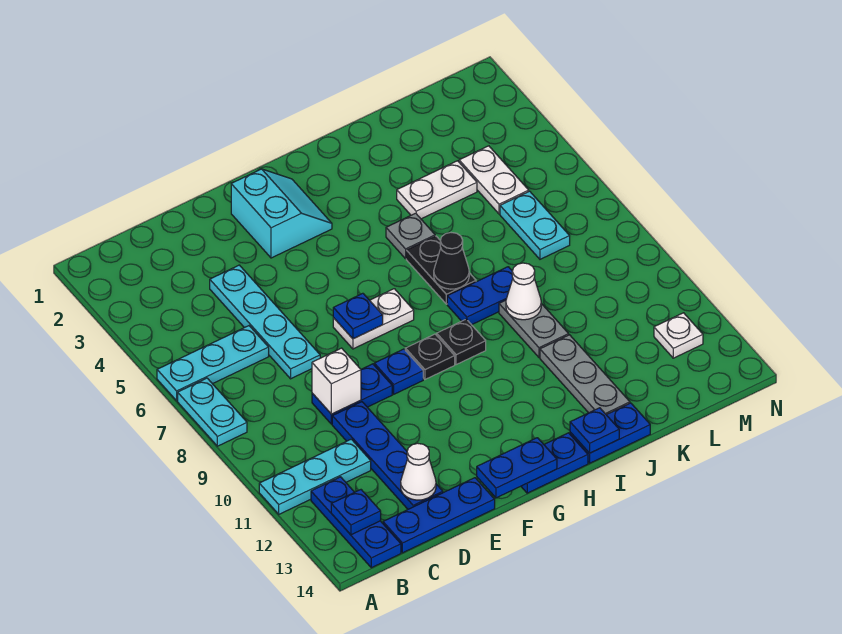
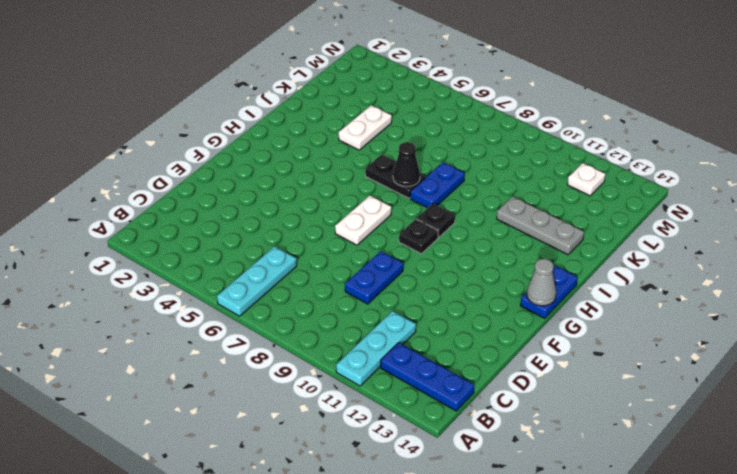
grey cone G14 level 2 -> blue plate F14:G14 level 2
none -> cyan plate A7:A8 level 1
none -> blue plate C14:E14 level 1
none -> cyan plate D4:D7 level 1
none -> blue plate D10:D13 level 1

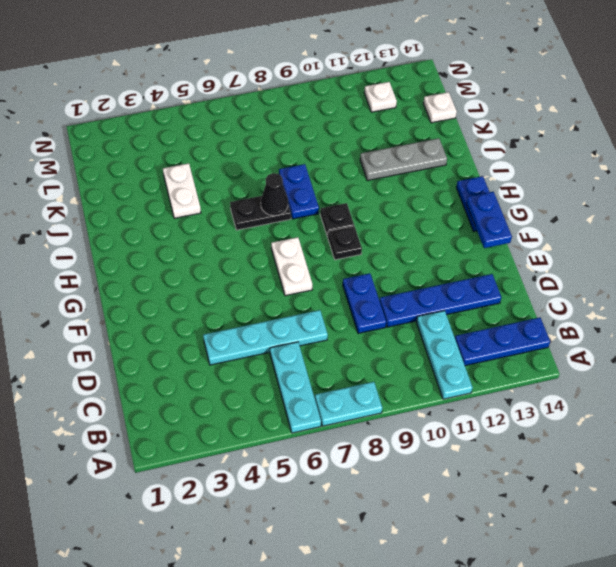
white plate L14 level 1 -> none
none -> blue plate C14:E14 level 1
none -> cyan slope F2:G3 level 1 top F
none -> blue plate F9 level 1
none -> grey plate I5 level 1

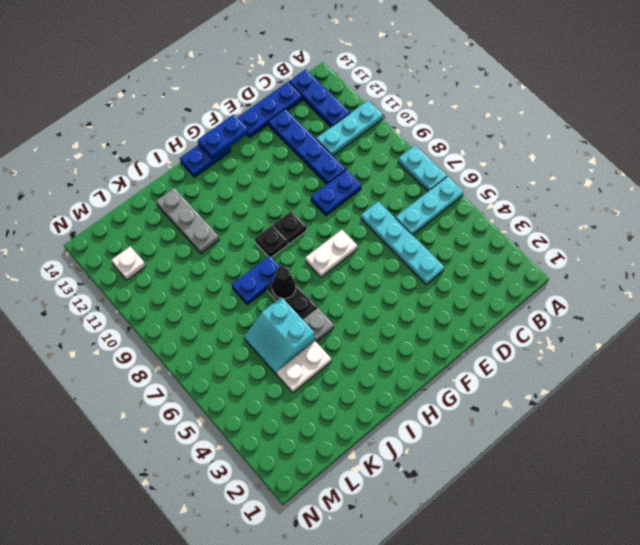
cyan slope J5:K6 level 1 top J -> cyan slope F2:G3 level 1 top F
none -> blue plate F9 level 1
none -> blue plate I14:J14 level 1
none -> grey plate J9:J10 level 1
none -> white plate L4:L5 level 1

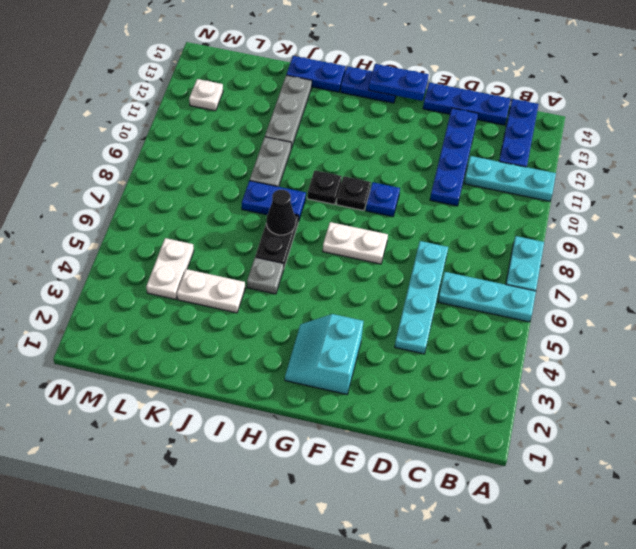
none -> blue plate D9:E9 level 1
none -> cyan plate L6:L7 level 1
none -> blue plate B13 level 2
none -> white brick D9 level 2

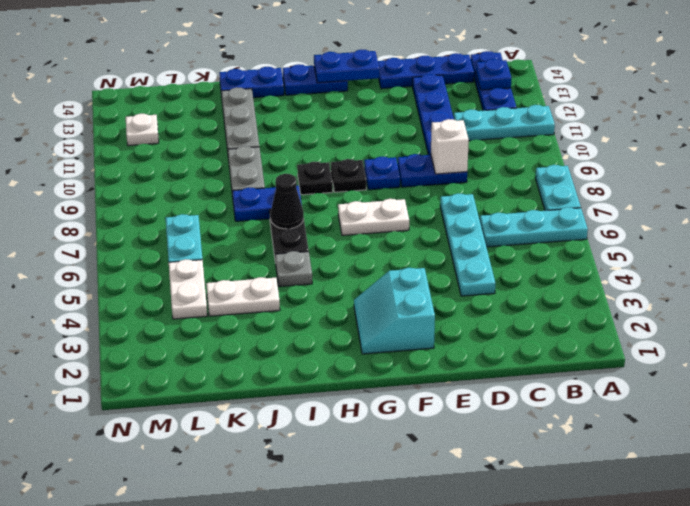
none -> white cone D13 level 2
none -> blue plate F7 level 2
none -> blue plate I14 level 2
none -> white cone J9 level 2

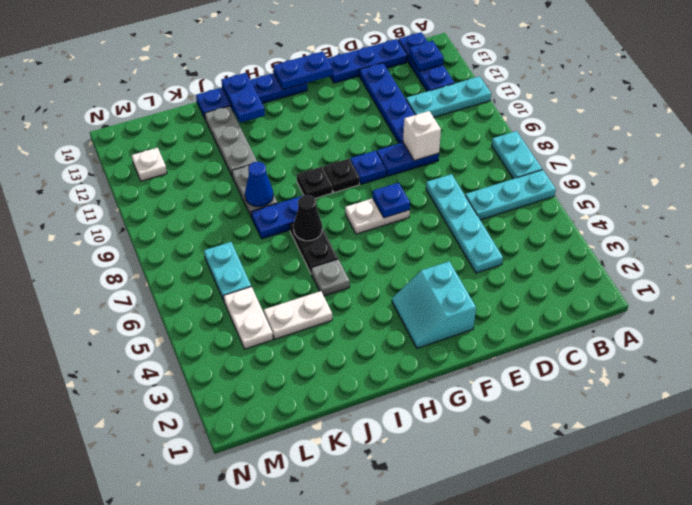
blue plate I13:I14 level 2 -> blue plate I14 level 2
blue cone J9 level 2 -> white cone J9 level 2
none -> white cone D13 level 2

